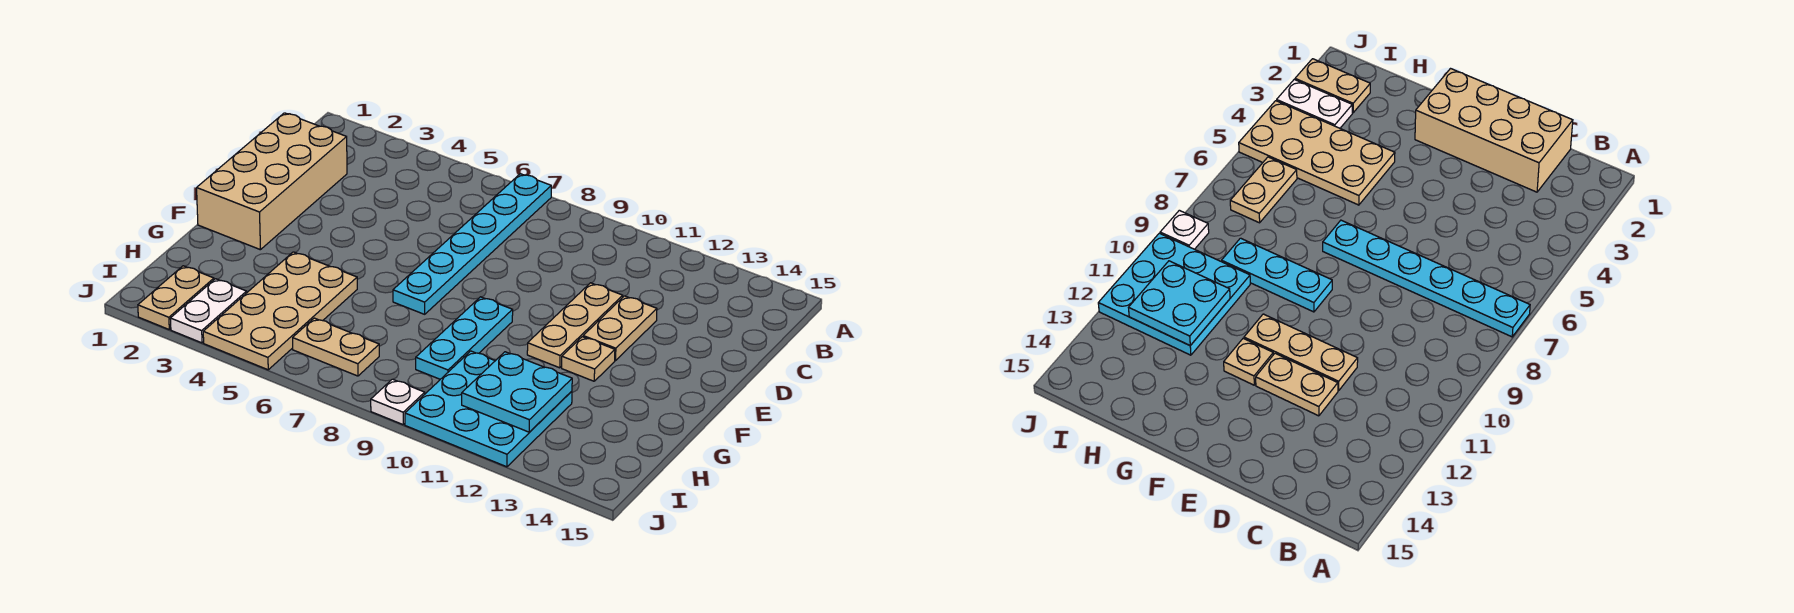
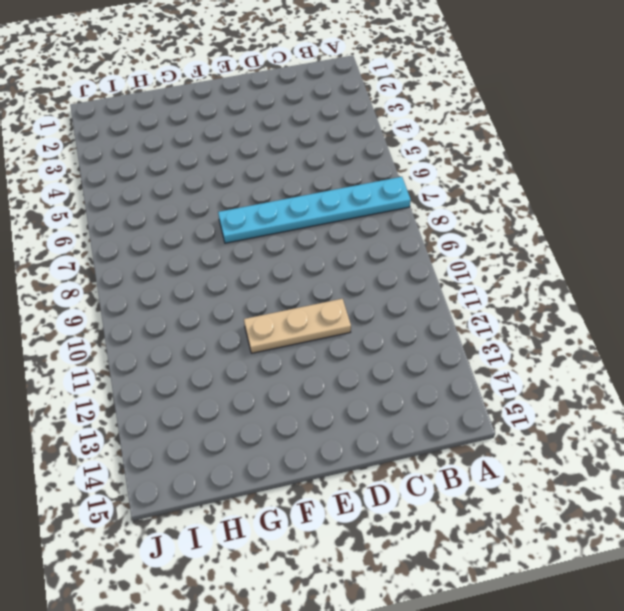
none -> tan brick C1:F2 level 1
none -> tan plate D12:E12 level 1
none -> cyan plate F9:H9 level 1

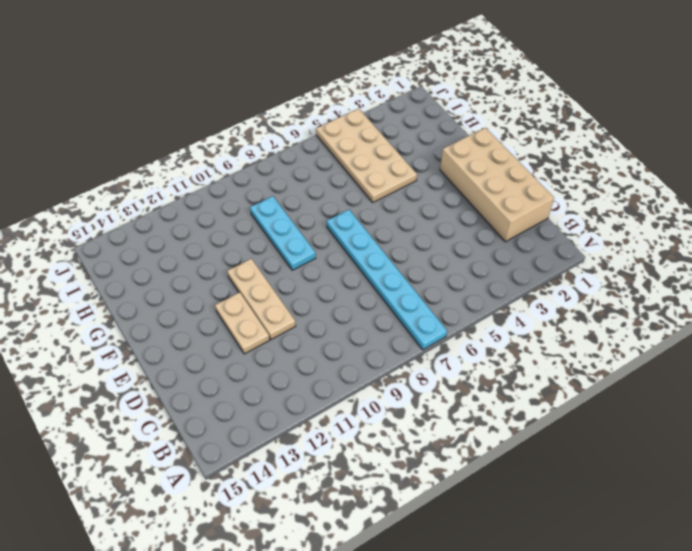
none -> tan plate F12 level 1
none -> cyan plate H10:J12 level 1
none -> tan plate I2:J2 level 1

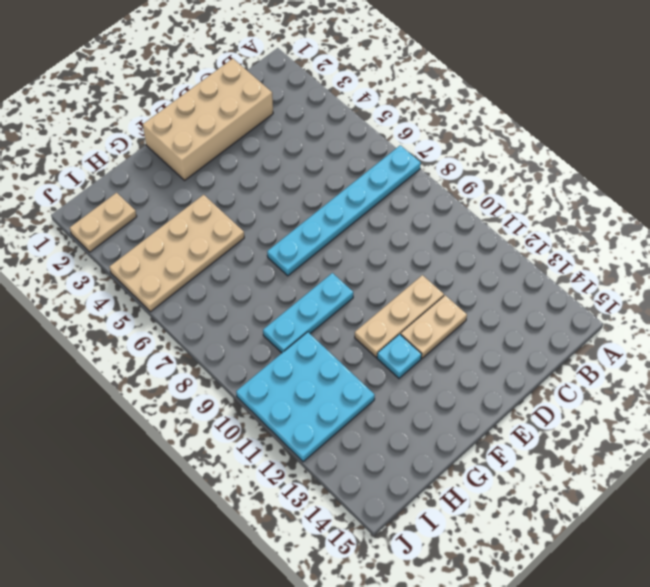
cyan plate F12 level 1 -> tan plate F12 level 1
none -> white plate I3:J3 level 1
none -> tan plate I6:I7 level 1
none -> white plate J9 level 1

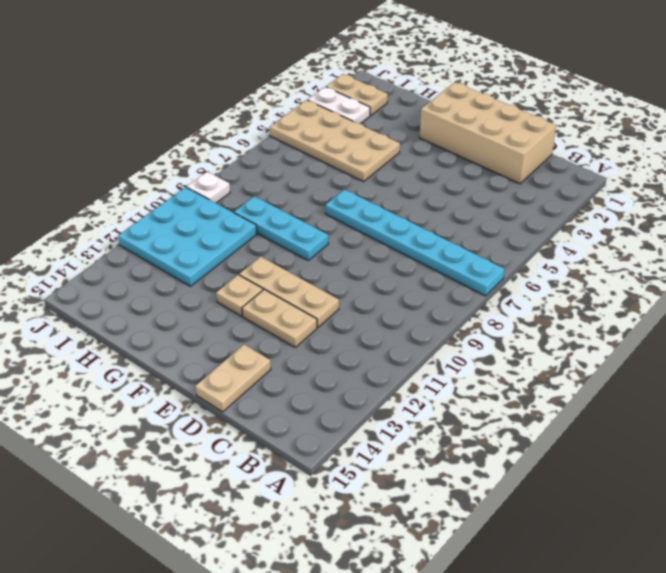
tan plate D14:D15 level 1 -> tan plate I6:I7 level 1
none -> cyan plate H11:I12 level 2

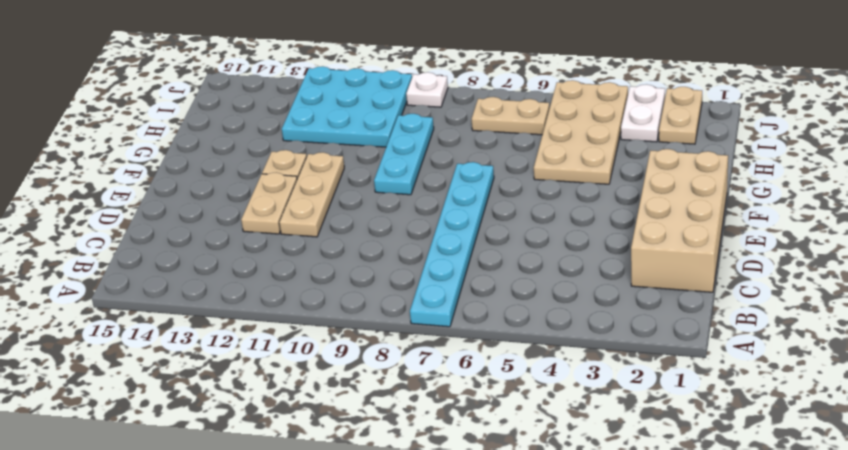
none -> cyan plate H11:I12 level 2

